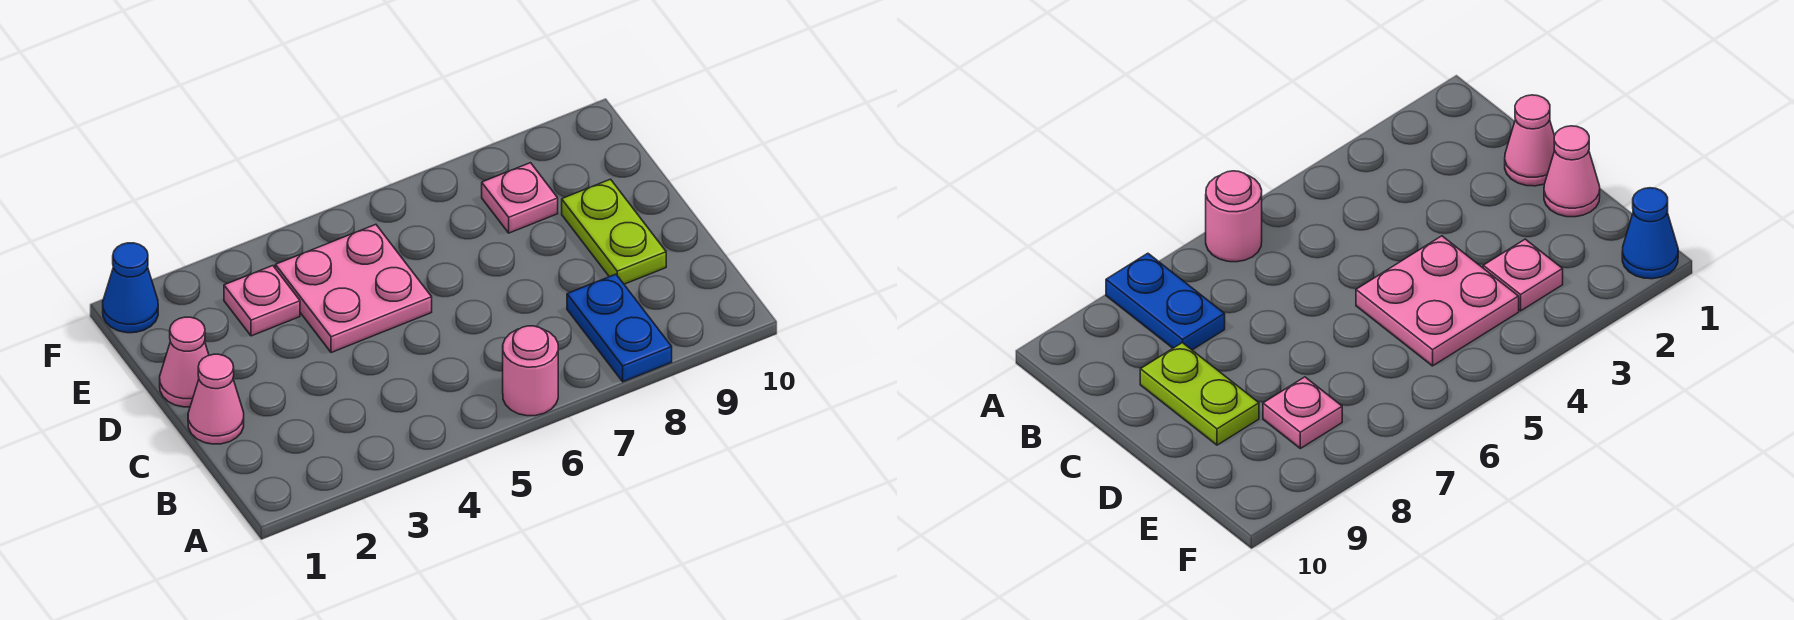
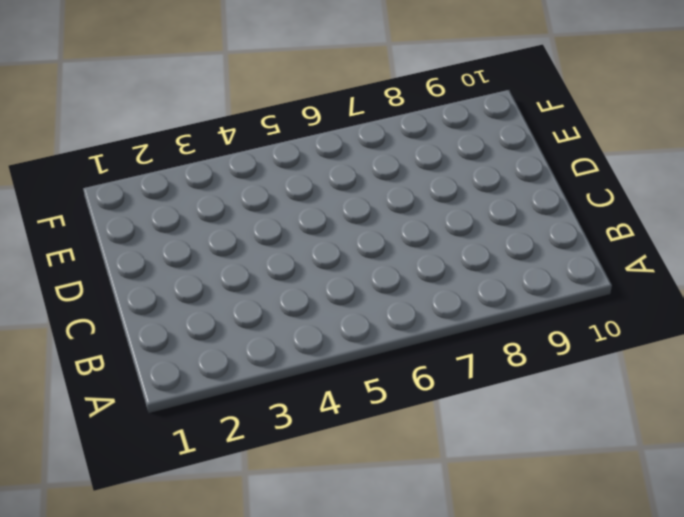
none -> pink round brick A6 level 1
none -> blue plate A8:B8 level 1

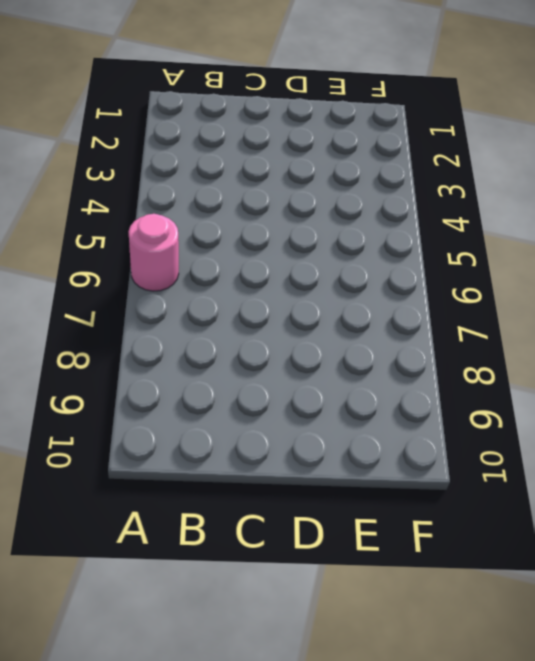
none -> blue plate A8:B8 level 1
none -> pink cone C1 level 1

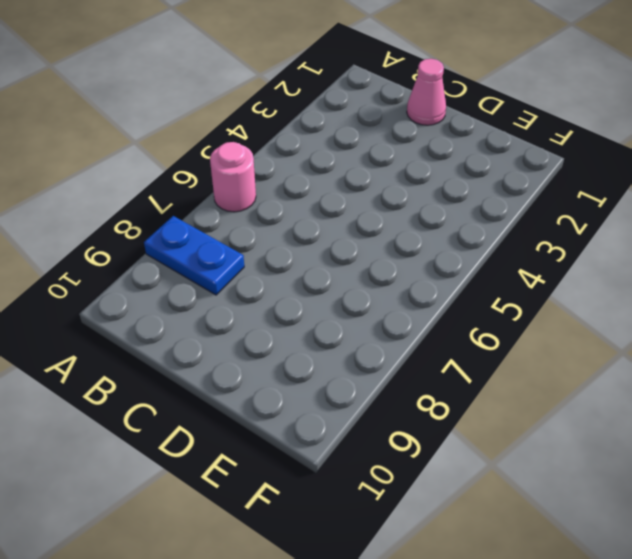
none -> lime plate C9:D9 level 1
none -> pink cone D1 level 1

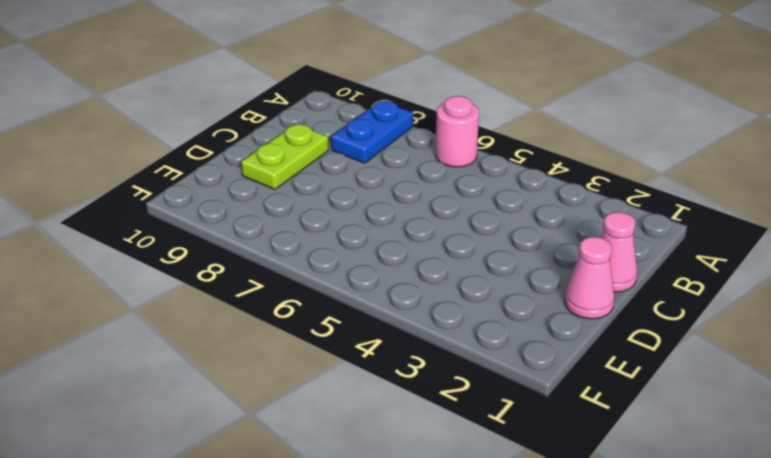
none -> pink plate D4:E5 level 1
none -> pink plate E3 level 1

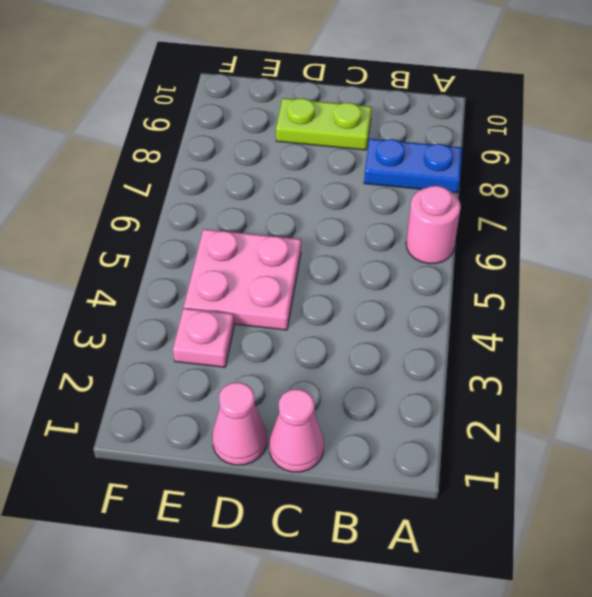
none -> pink plate E8 level 1
none -> blue cone F1 level 1

